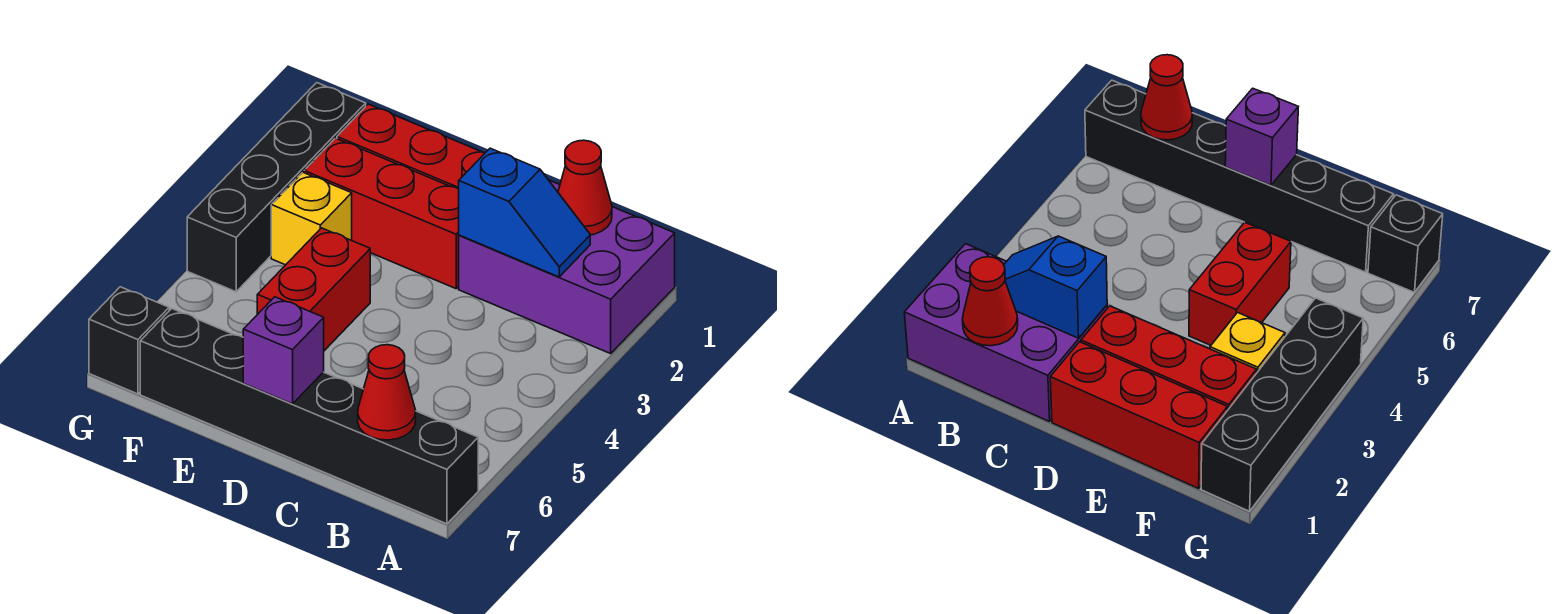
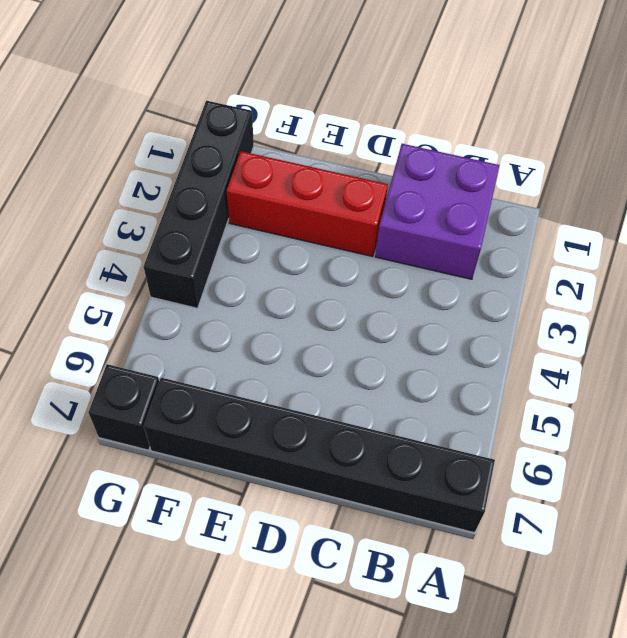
purple brick B1:C2 level 1 -> purple brick A1:C2 level 1
none -> red brick D1:F1 level 1
none -> red brick E4:E5 level 1
none -> yellow brick F3 level 1

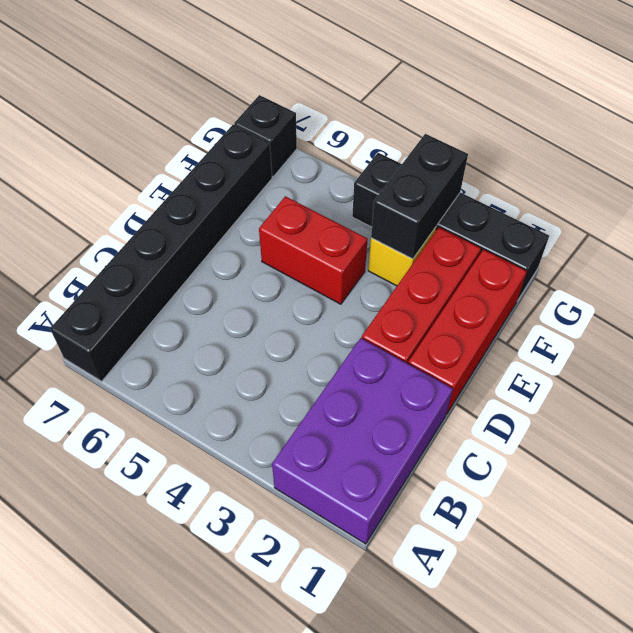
black brick F3:G3 level 2 -> none
none -> red cone B1 level 2
none -> blue slope B2:C2 level 2 top C
none -> red cone B7 level 2

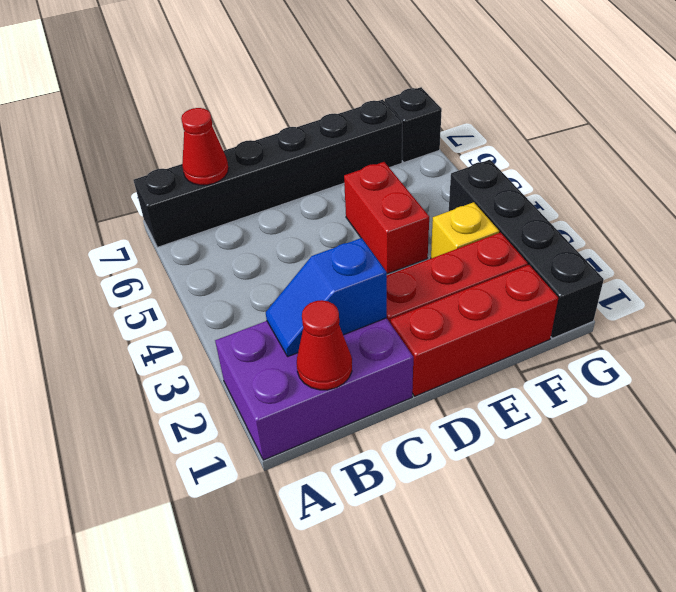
none -> purple brick D7 level 2

